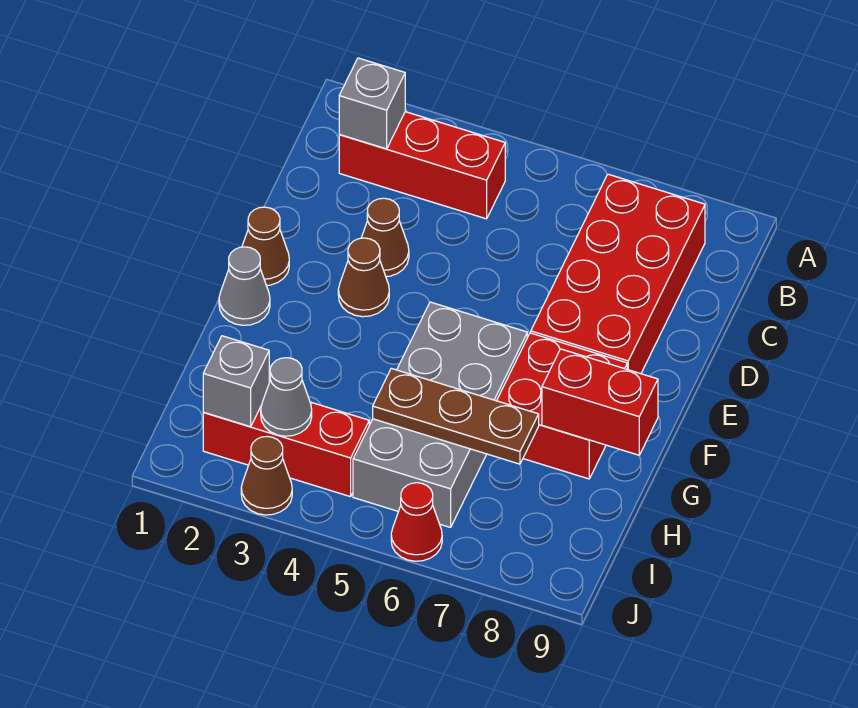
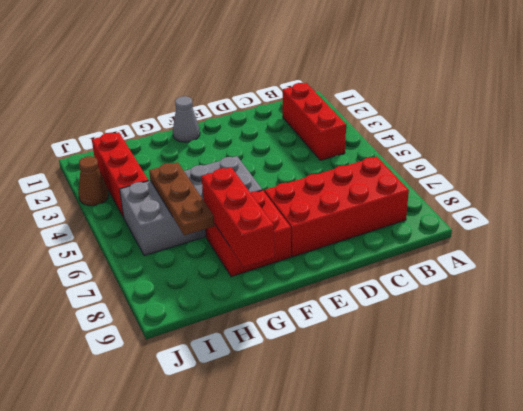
red brick G7:G9 level 2 -> red brick G8:G9 level 2
none -> brown cone D3 level 1
none -> brown cone E1 level 1
none -> brown cone E3 level 1

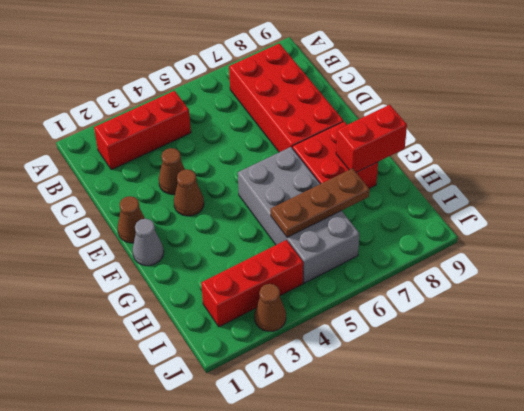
none -> red cone J6 level 1
none -> grey brick B2 level 2
none -> grey brick I2 level 2

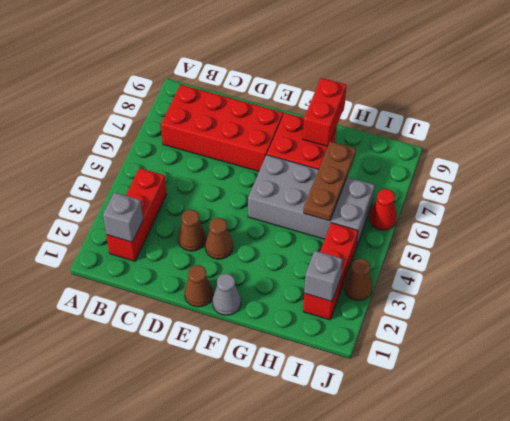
none -> grey cone I3 level 2

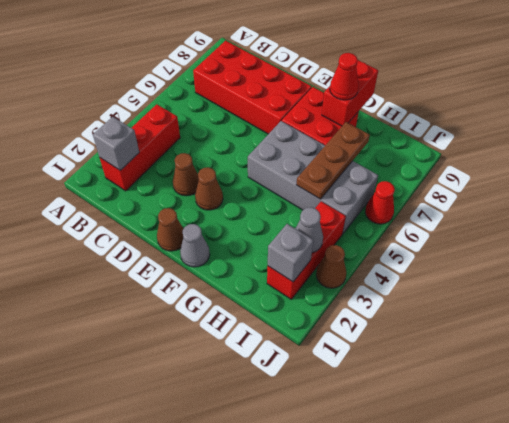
red cone G8 level 3 -> none

